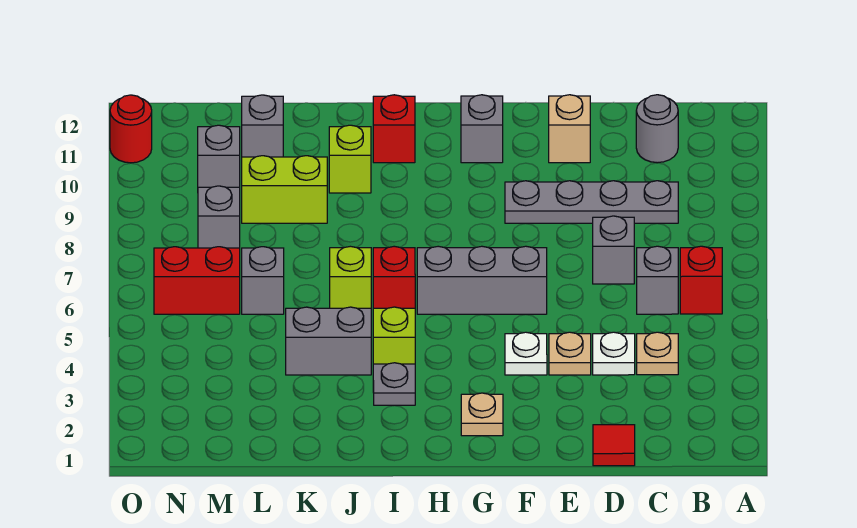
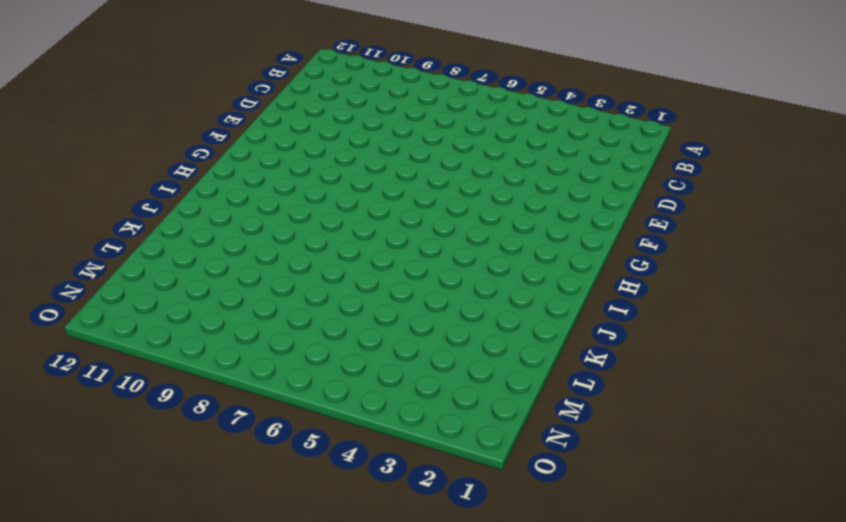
none -> red brick B6 level 1
none -> tan plate C4 level 1
none -> grey brick C6 level 1

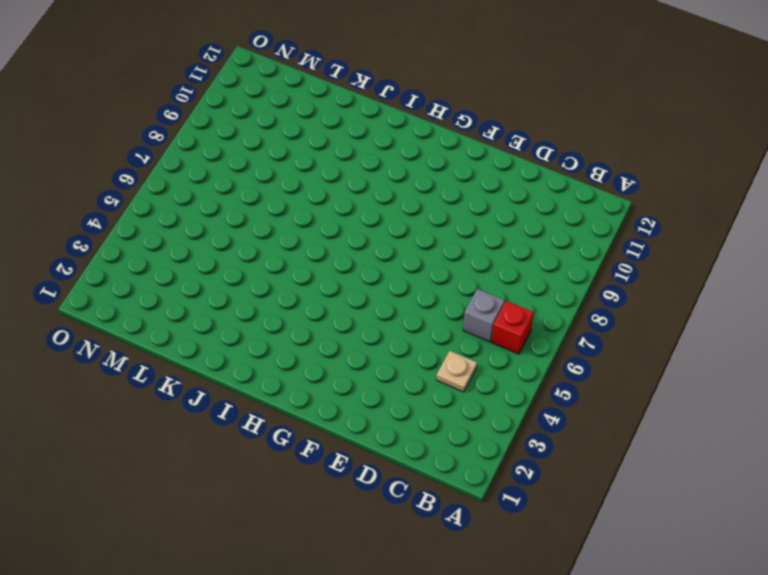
none -> grey plate C9:F9 level 1
none -> grey round brick C11 level 1
none -> red tile D1 level 1

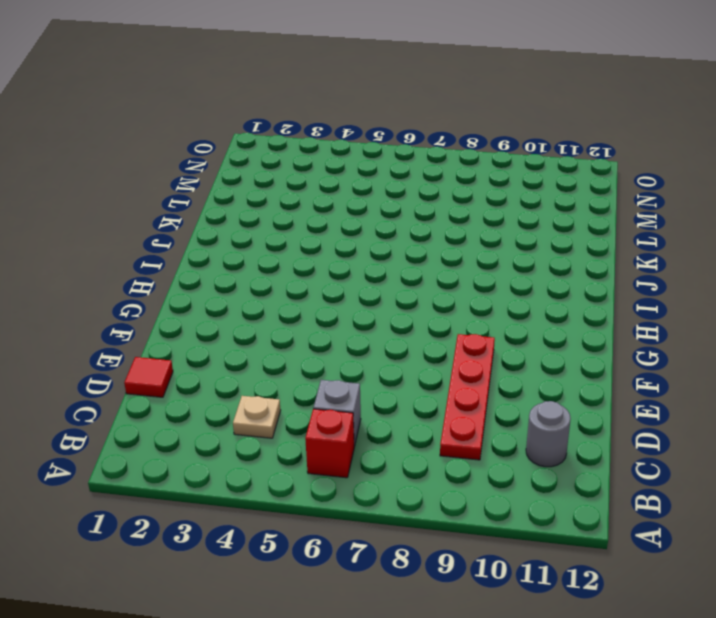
red plate C9:F9 level 1 -> grey plate C9:F9 level 1
none -> white plate D4 level 1
none -> grey brick D7 level 1
none -> tan plate E4 level 1

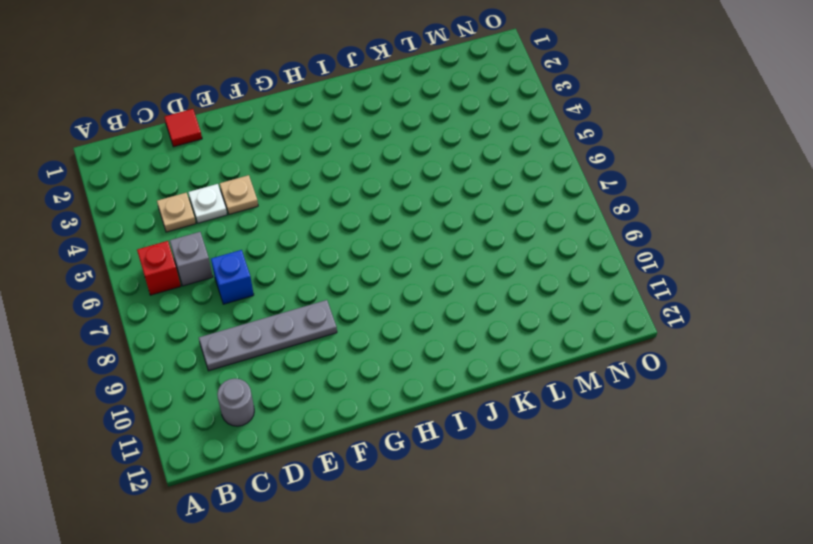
blue brick D7 level 1 -> grey brick D7 level 1
none -> tan brick E11 level 1
none -> white plate F4 level 1
none -> grey brick F6:H6 level 1

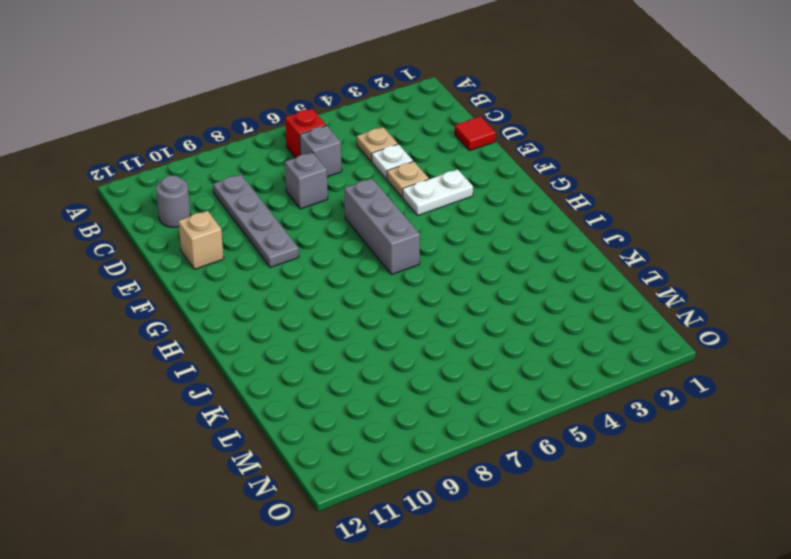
white plate F3:F4 level 1 -> white plate F4 level 1
none -> tan plate G2 level 1
none -> grey brick G11 level 1
none -> grey plate I3 level 1

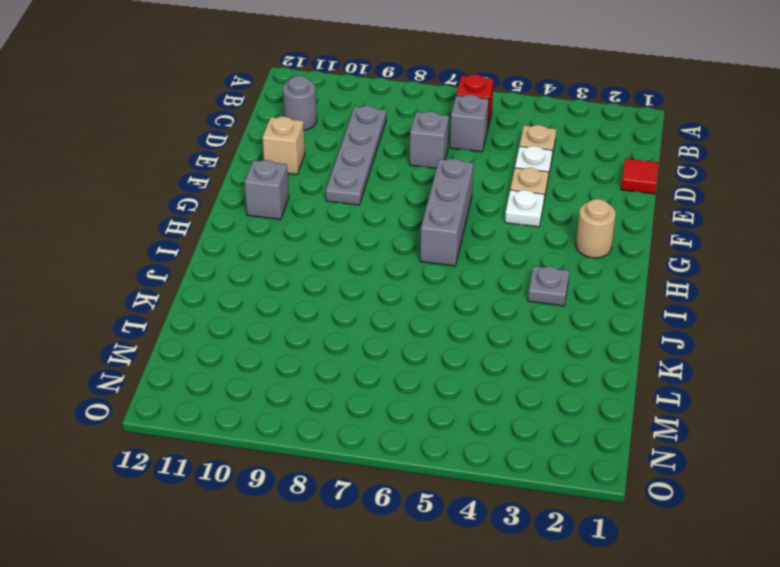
tan round brick G2 level 1 -> tan plate G2 level 1
none -> lime brick I4 level 1
none -> red brick I6 level 1
none -> red brick I11 level 1

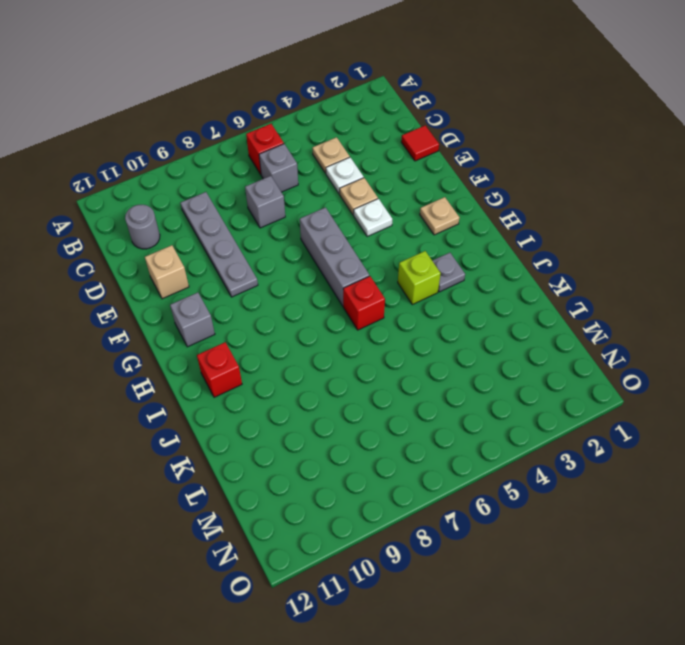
none -> grey brick J4:K4 level 1
none -> lime brick J6 level 1
none -> lime brick J10 level 1

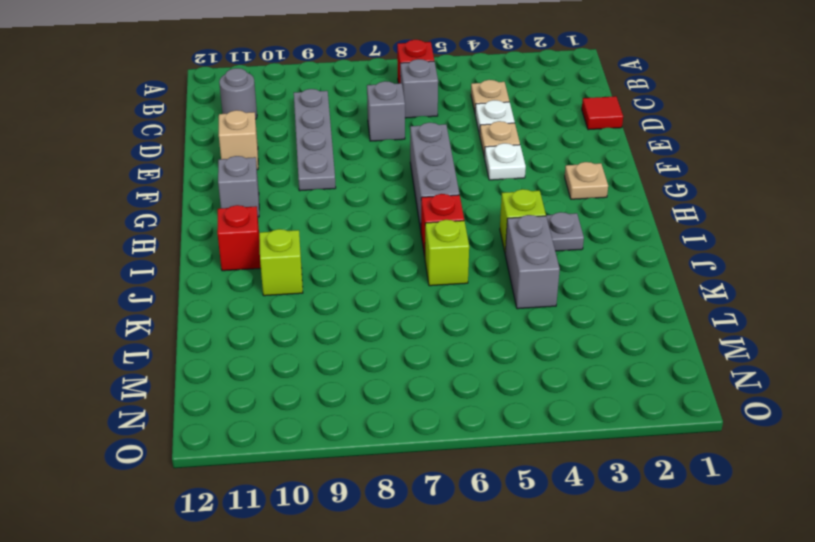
none -> lime brick K9:L9 level 1
none -> grey brick L6 level 1
none -> grey brick L11 level 1

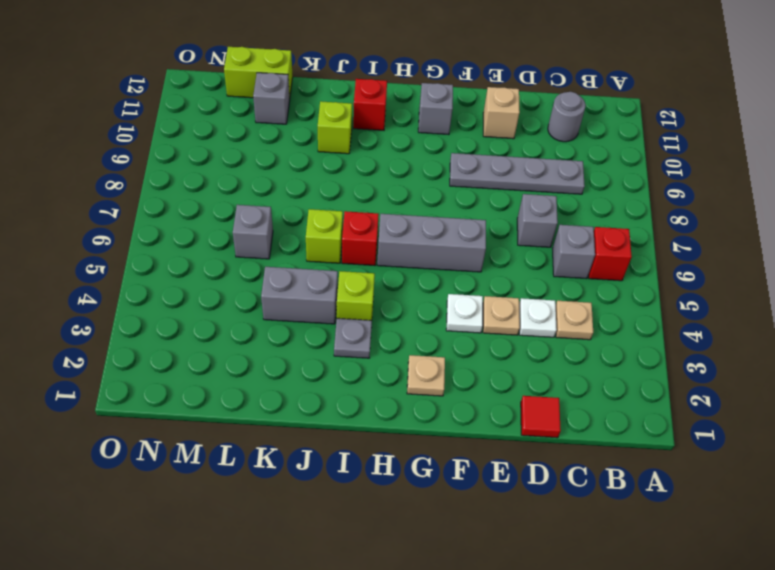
lime brick L12:M12 level 1 -> lime brick K9:L9 level 1
none -> red brick M6:N6 level 1
none -> grey brick M8 level 1
none -> grey brick M10 level 1

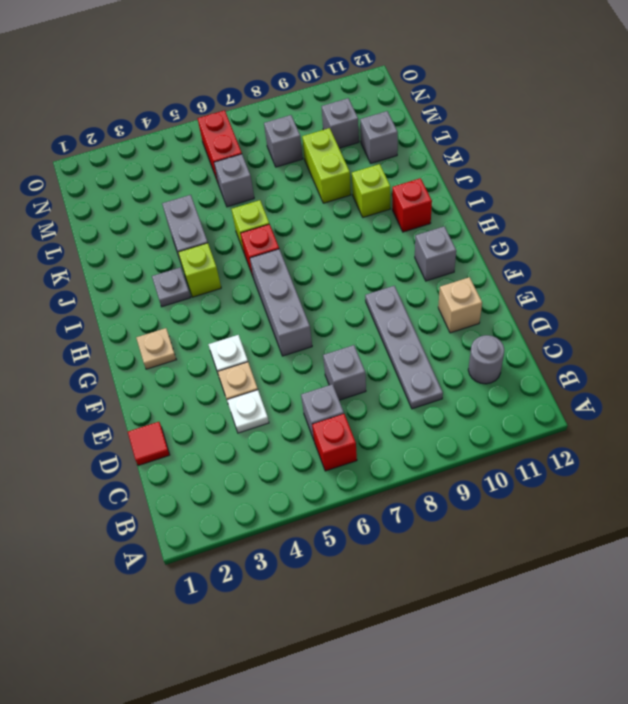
none -> tan plate C4 level 1
none -> red round brick O11 level 1

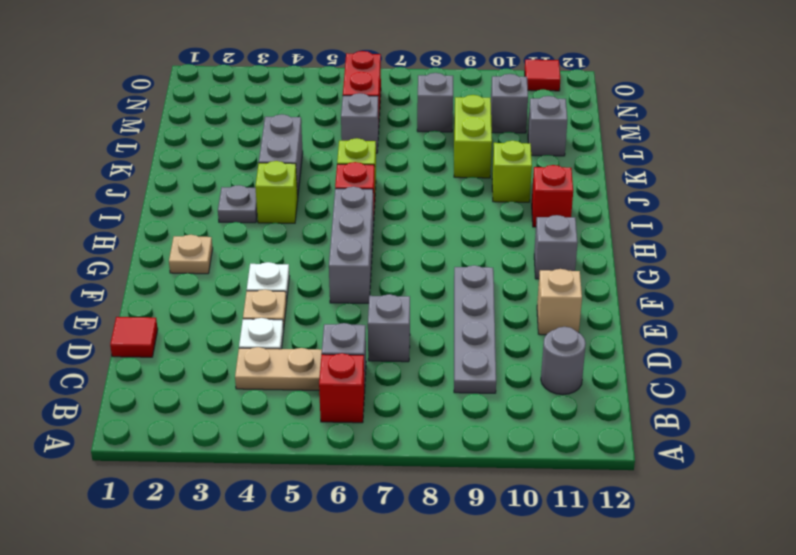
tan plate C4:C5 level 1 -> tan plate C4 level 1
red tile O11 level 1 -> red round brick O11 level 1

